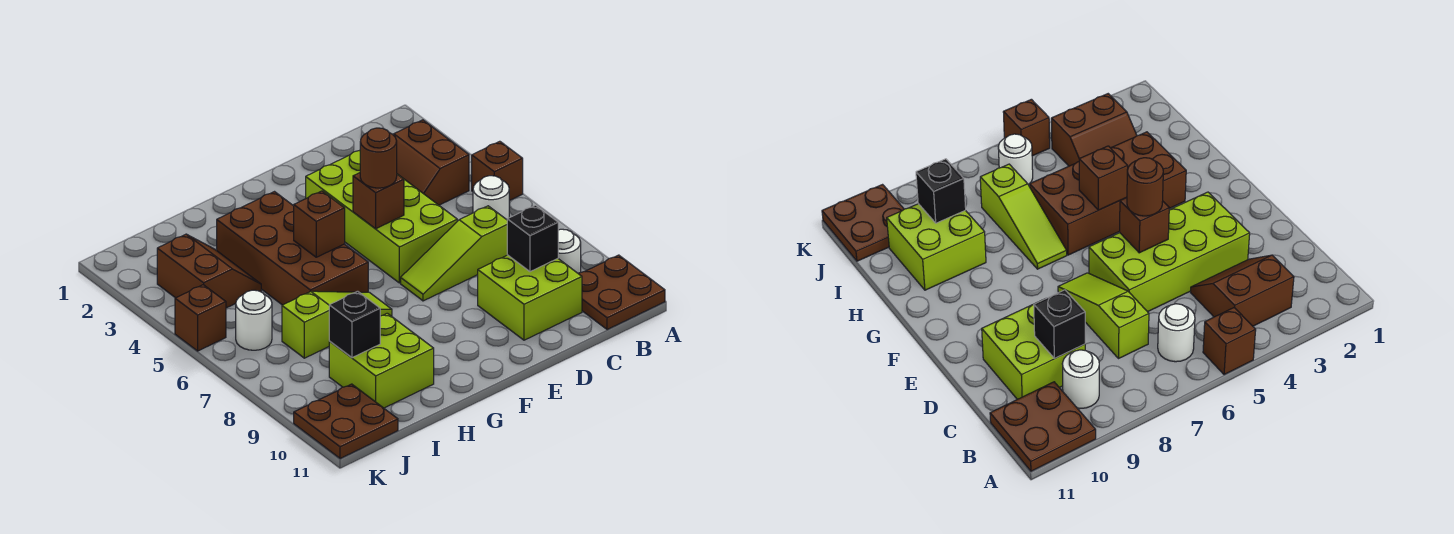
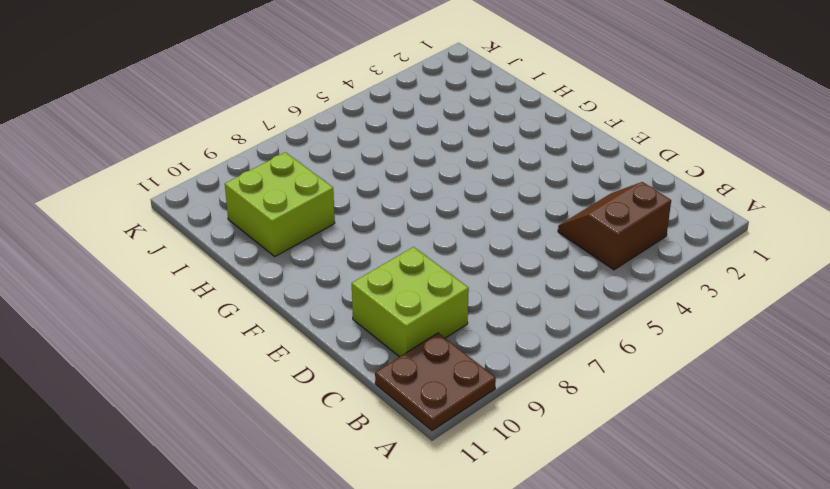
none -> brown brick A5 level 1
none -> white round brick B6 level 1
none -> white round brick B9 level 1

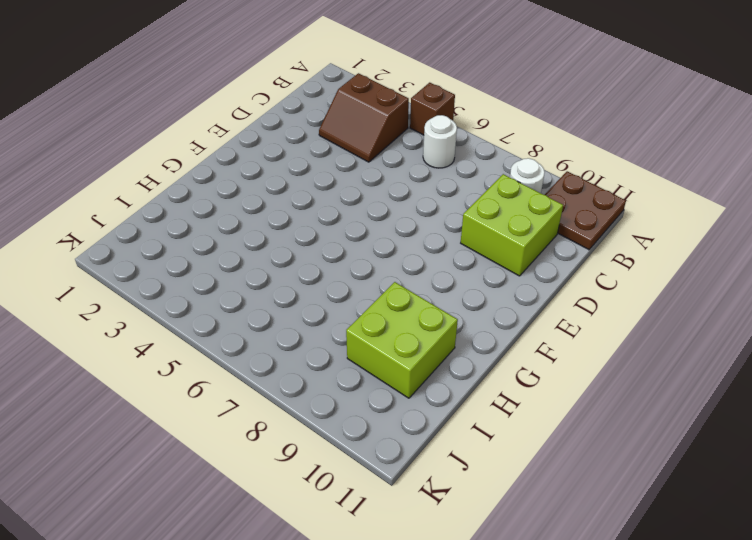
none -> lime slope C7:E7 level 1 top C
none -> lime brick D3:E6 level 1
none -> brown brick G3:H6 level 1

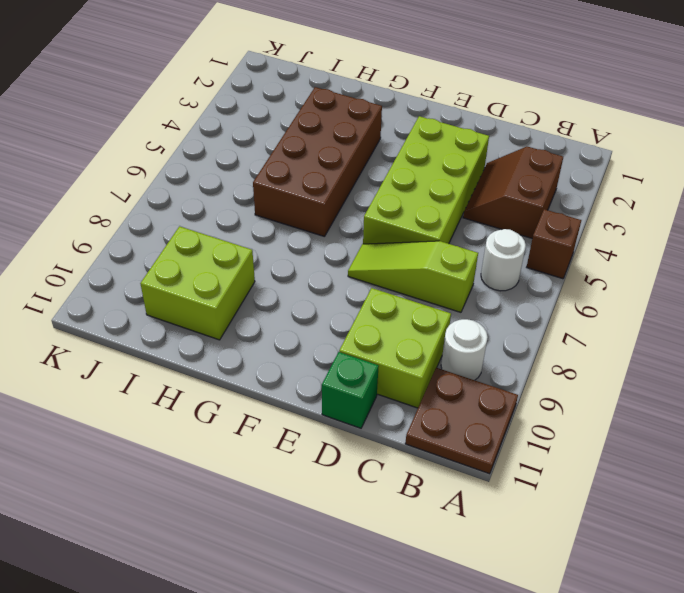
green brick D11 level 1 -> none
none -> lime slope G7:I7 level 1 top I
none -> brown slope I3:J4 level 1 top J
none -> white round brick J6 level 1

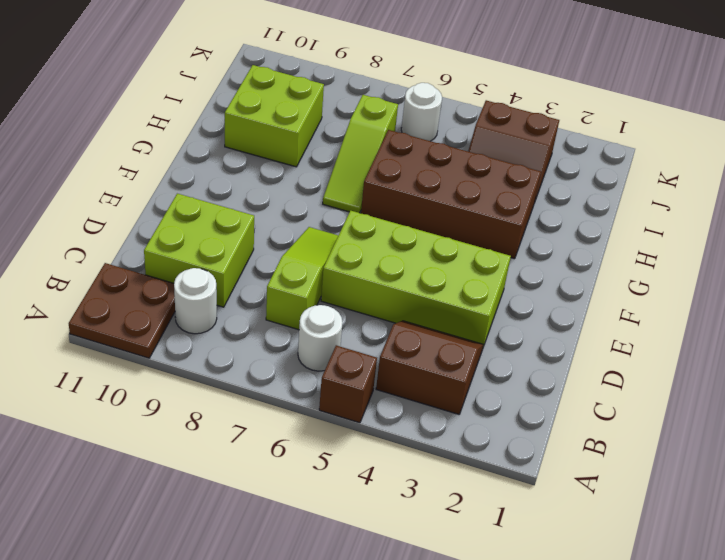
none -> brown plate J10:K11 level 1
none -> brown brick K5 level 1
none -> black brick C9 level 2

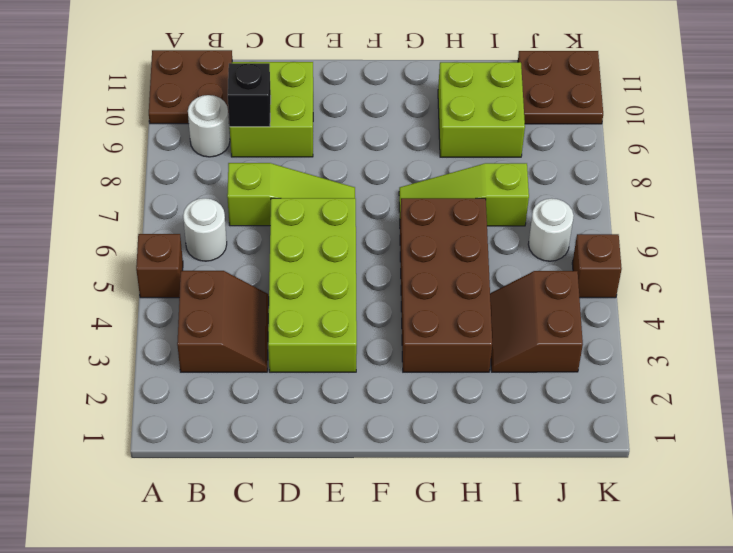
none -> brown brick E5 level 2
none -> brown brick G5 level 2
none -> black brick I9 level 2

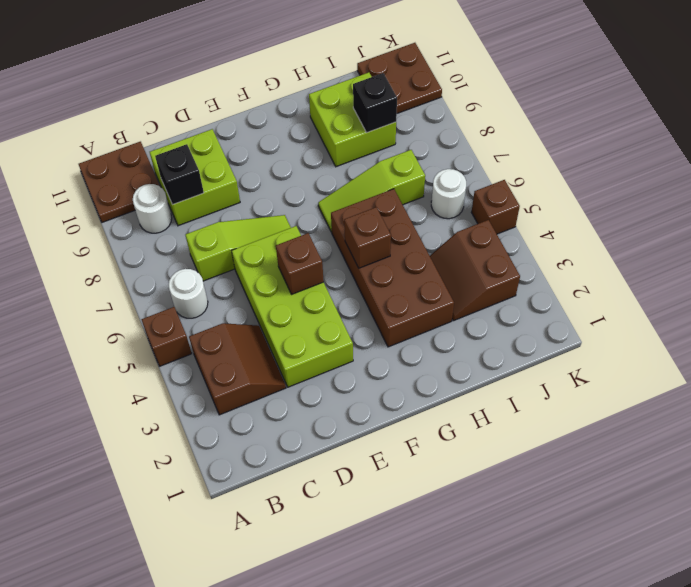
none -> brown round brick E5 level 3

